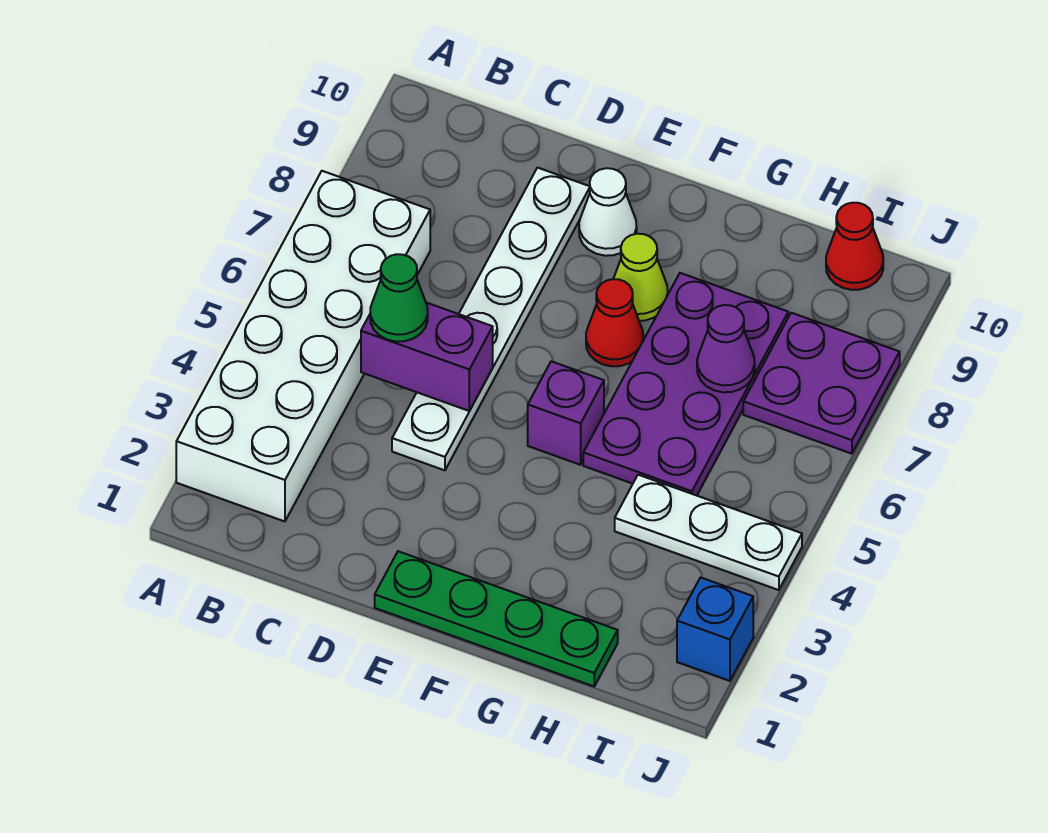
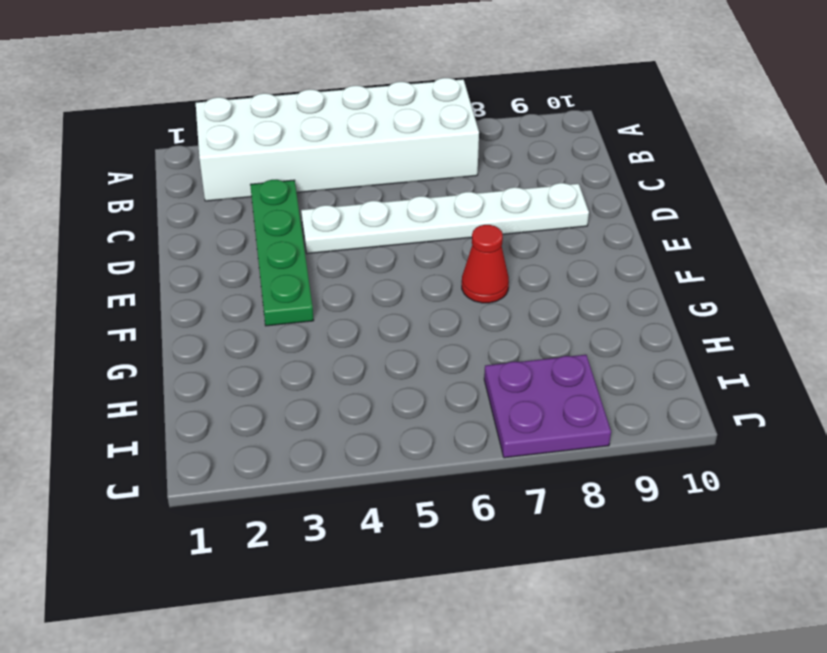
green plate C3:F3 level 1 -> green plate E1:H1 level 1
none -> white cone E9 level 1
none -> purple brick F5 level 1
none -> lime cone F8 level 1

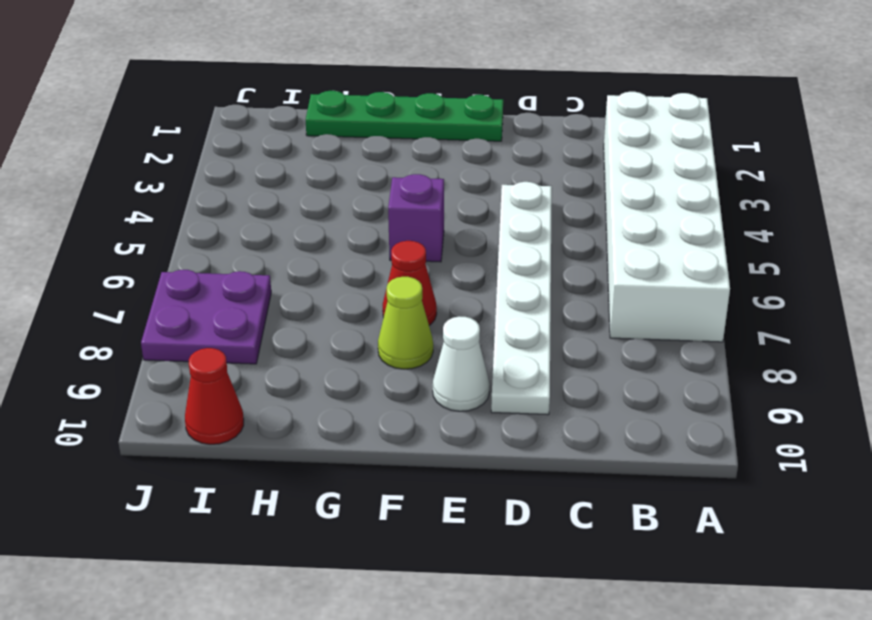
none -> purple plate G5:H8 level 1
none -> white plate H4:J4 level 1
none -> blue brick J2 level 1

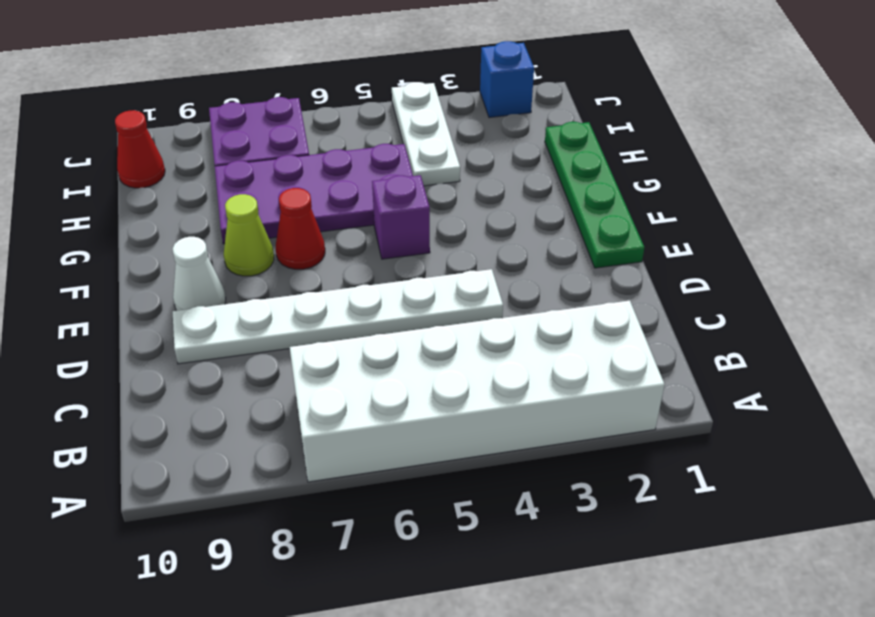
none -> purple brick C5:D5 level 2
none -> purple cone H7 level 2
none -> green cone C5 level 3

